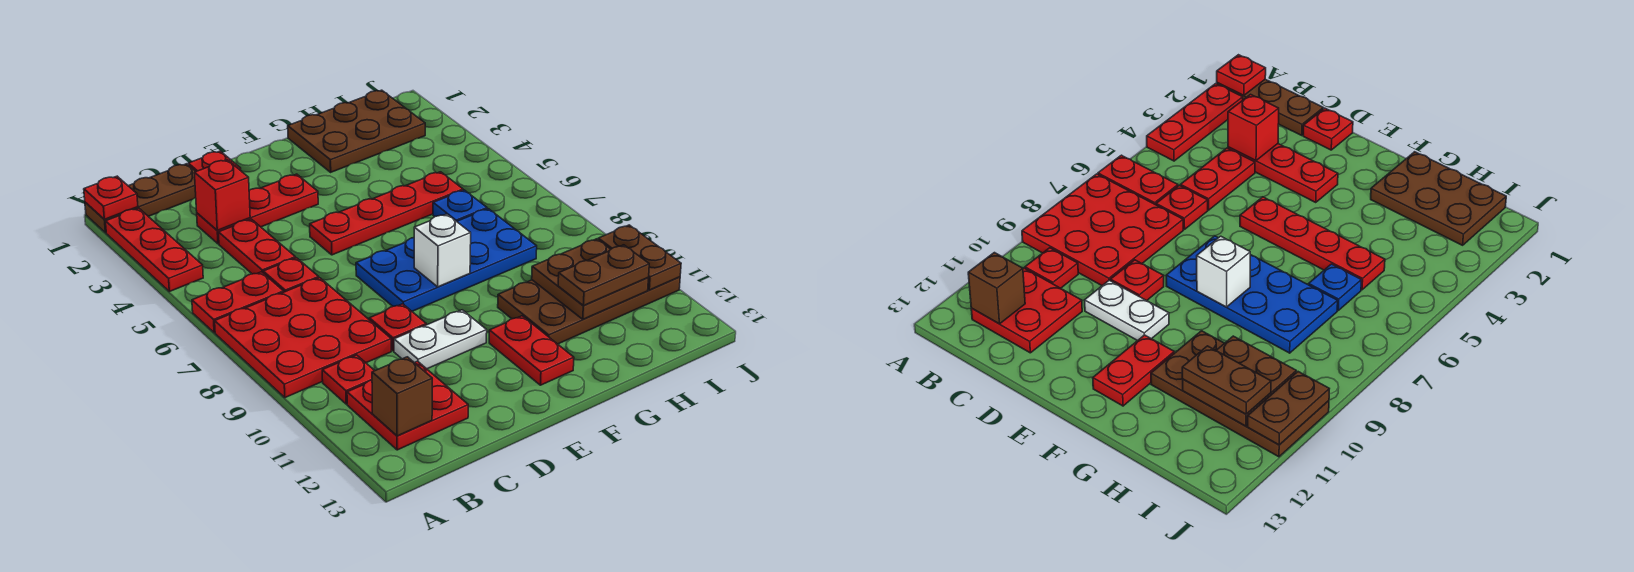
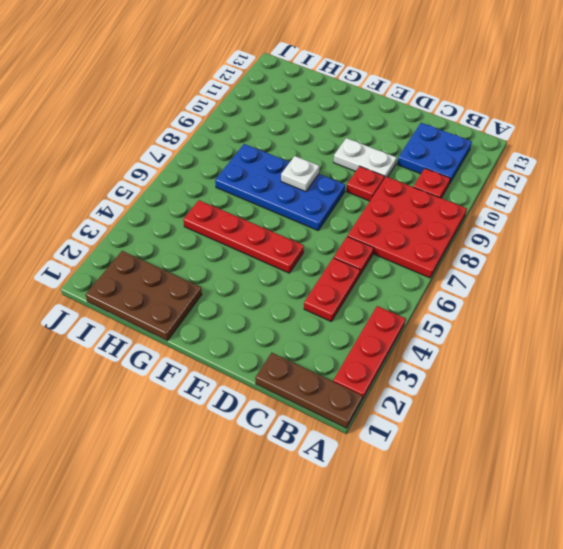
blue plate B11:C12 level 1 -> red plate B11:C12 level 1
white plate F8 level 2 -> white brick F8 level 2
none -> red plate A6:B6 level 1
none -> red plate C3:E3 level 1
none -> red plate D1 level 1

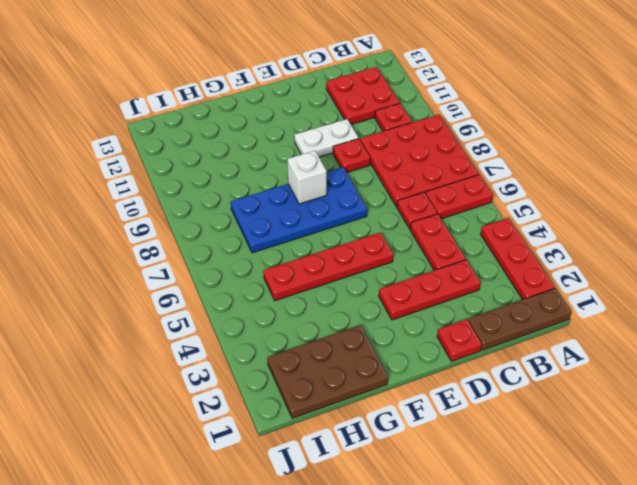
none -> red plate F11:F12 level 1
none -> brown plate G10:J11 level 1
none -> blue plate H6 level 1

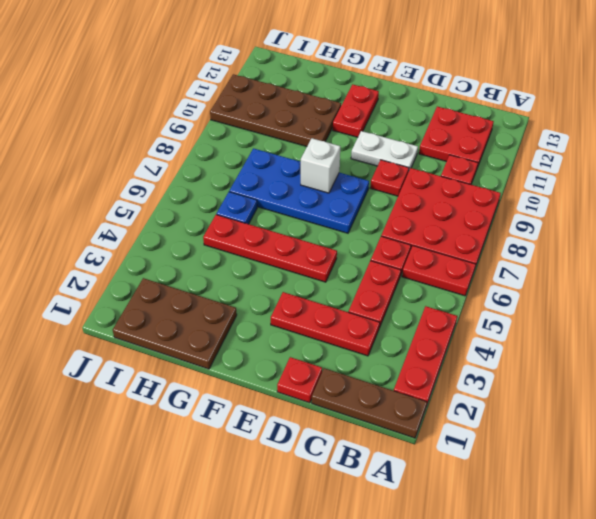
none -> red plate A1 level 2
none -> brown brick B12 level 2
none -> red brick C3 level 2

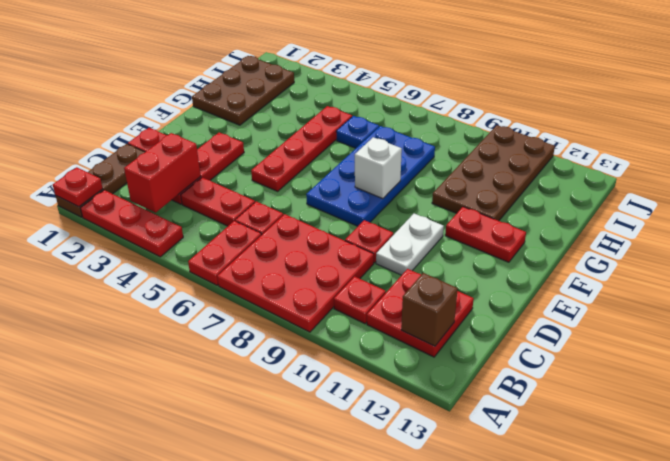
red brick B3:C3 level 2 -> red brick C3 level 2
none -> brown plate H10:I11 level 2
none -> brown plate J10:J11 level 2
none -> brown plate H11:I11 level 3

